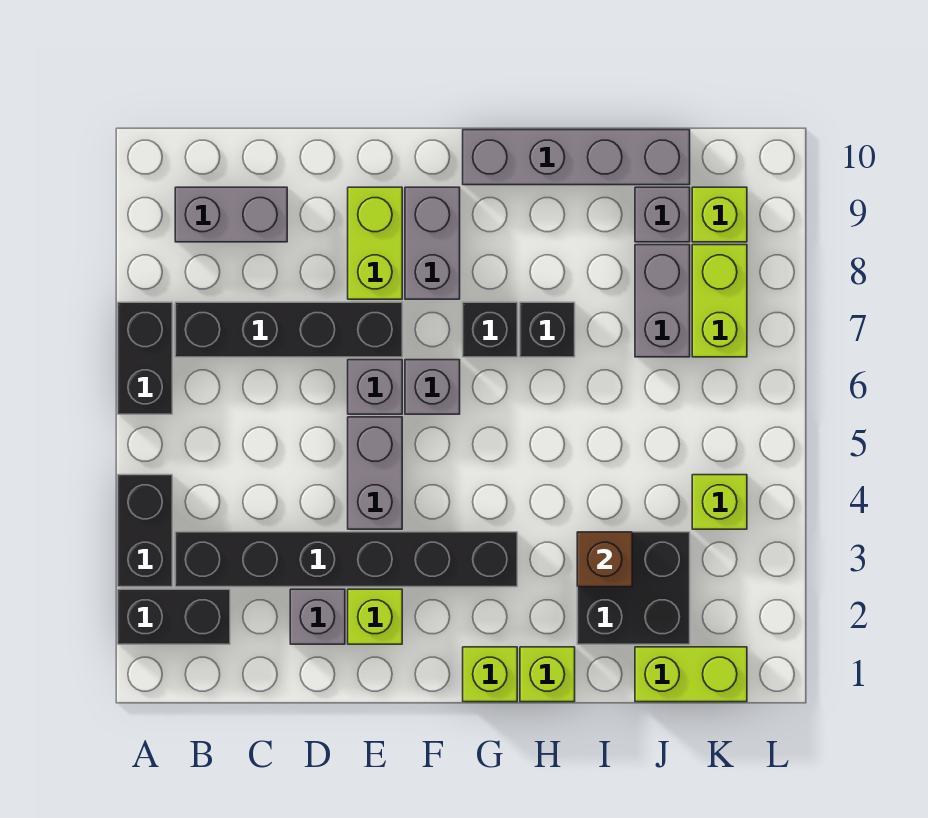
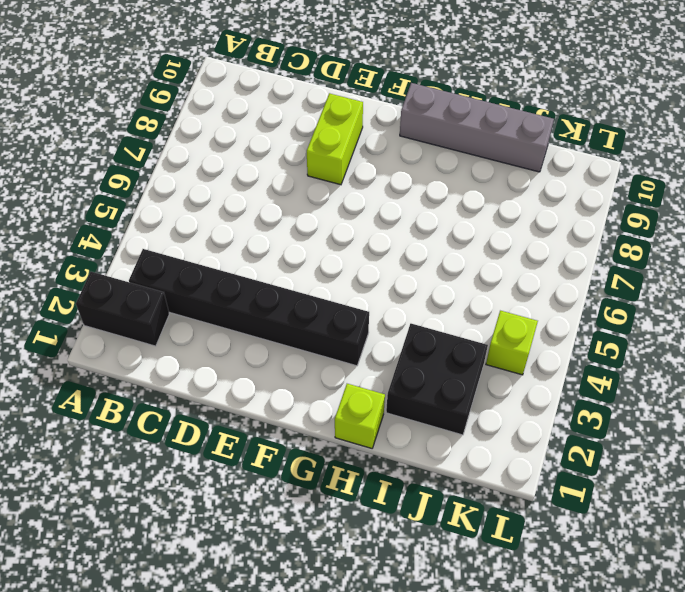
none -> black brick A3:A4 level 1
none -> black brick A6:A7 level 1
none -> black brick B7:E7 level 1

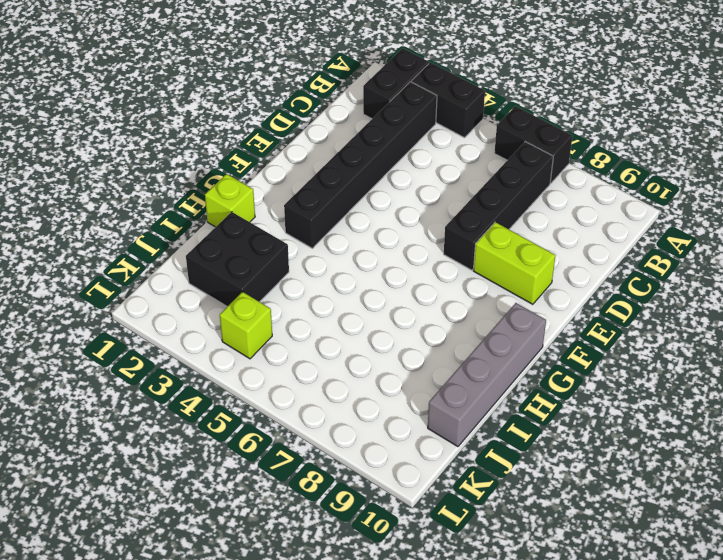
none -> grey brick B9:C9 level 1
none -> grey brick D2 level 1
none -> lime brick E2 level 1

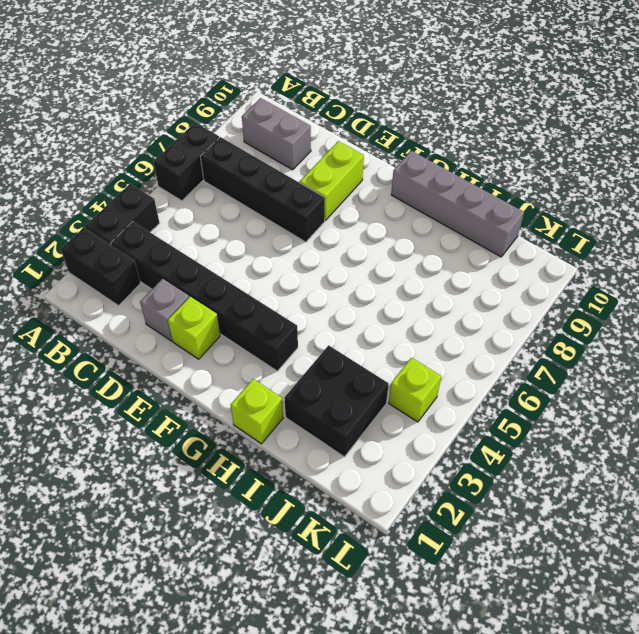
none -> grey brick E4:E5 level 1
none -> grey brick E6 level 1
none -> grey brick F6 level 1

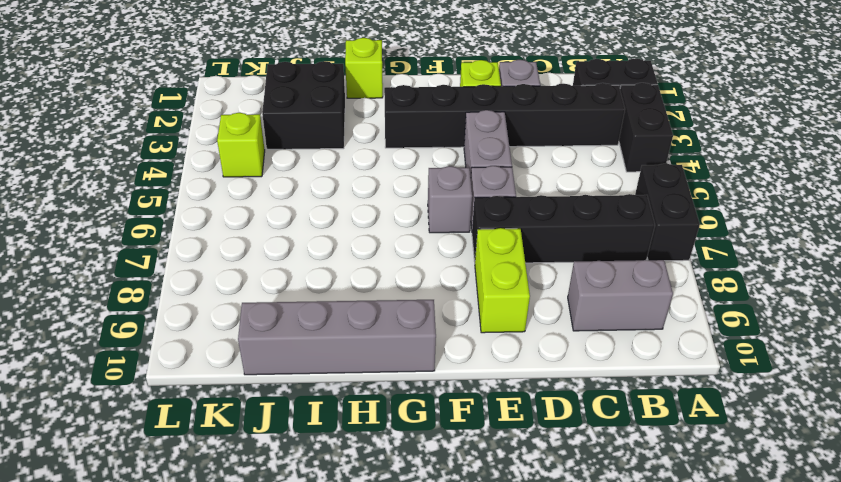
none -> grey brick F8:F9 level 1
none -> lime brick G1 level 1
none -> black brick G7 level 1

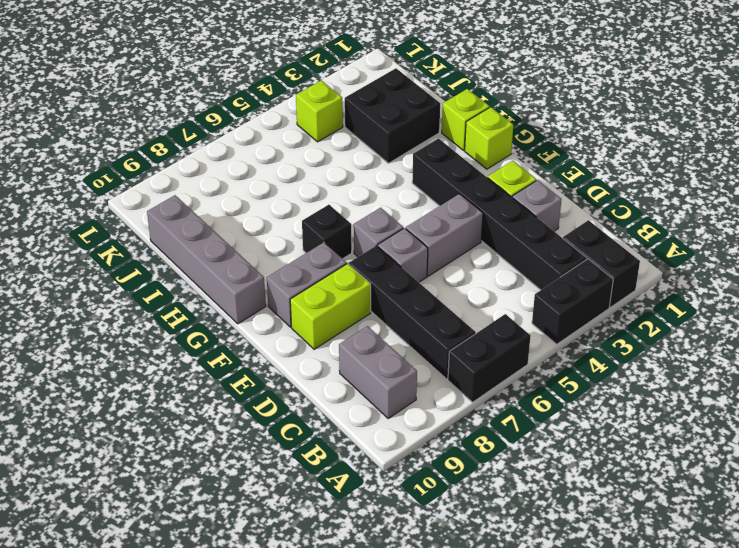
none -> black brick H7 level 1
none -> lime brick J1:K1 level 1
none -> grey brick J7:J8 level 1

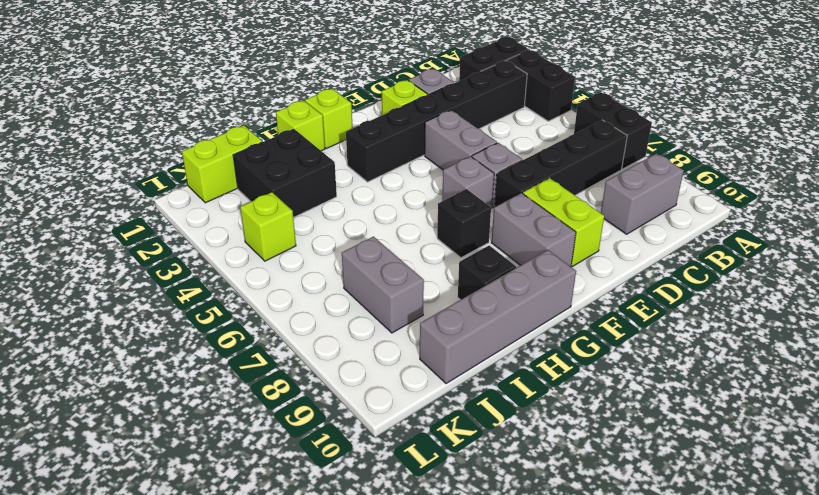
black brick H9 level 1 -> black brick H7 level 1
none -> grey brick J9 level 1
none -> lime brick K7:K8 level 1
none -> lime brick K9 level 1

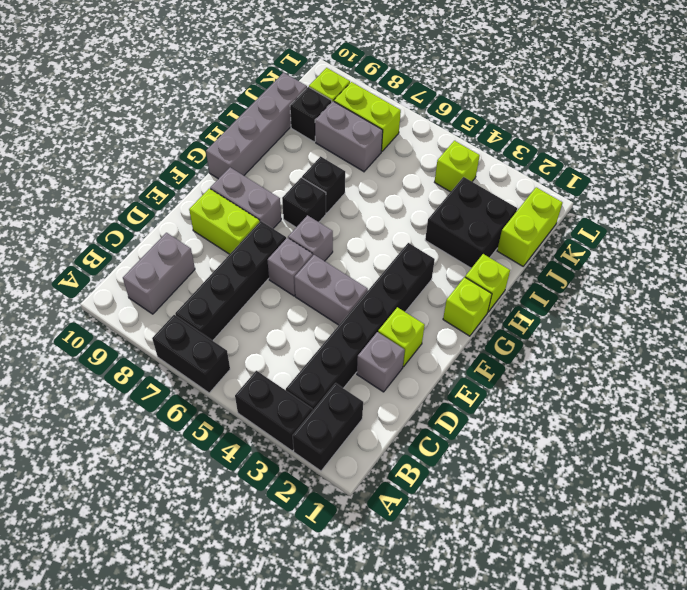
black brick J9 level 1 -> grey brick J9 level 1
none -> brown brick I3 level 2

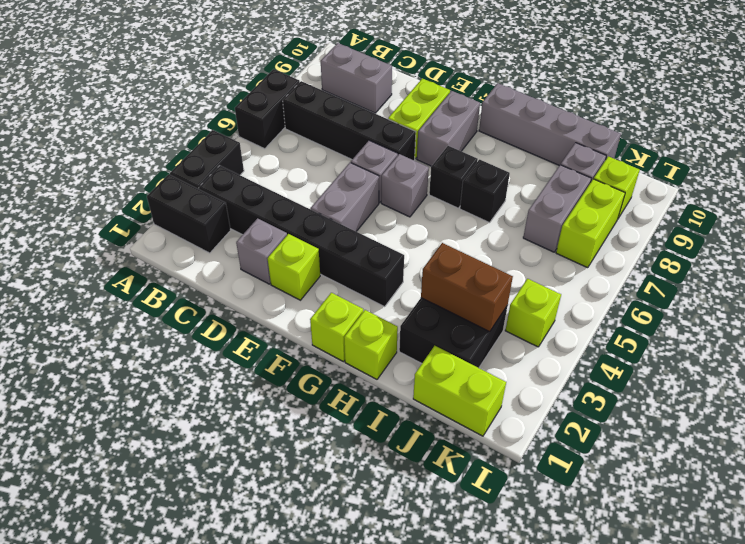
brown brick I3:J3 level 2 -> brown brick I3 level 2

